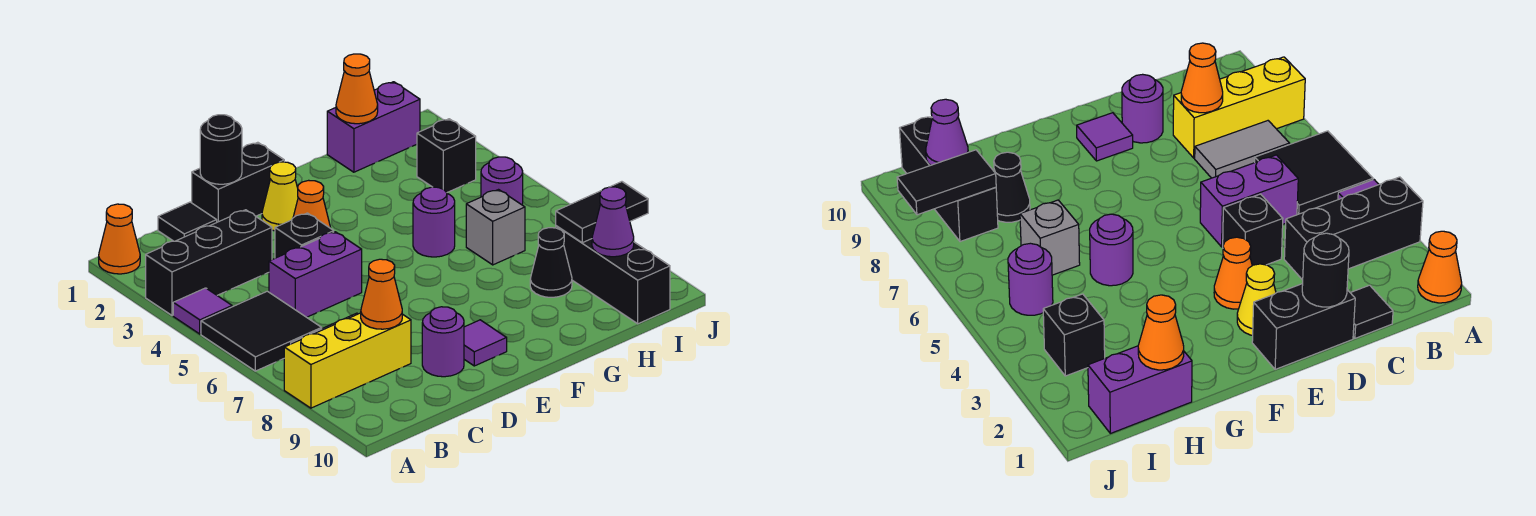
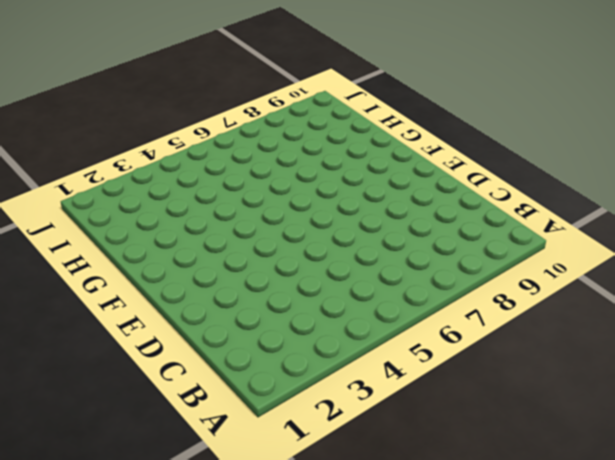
none -> orange cone A1 level 1
none -> black brick A3:C3 level 1
none -> purple tile A4 level 1

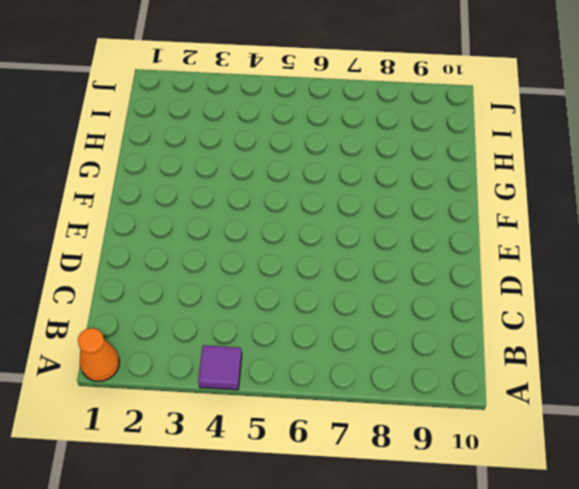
none -> black brick A3:C3 level 1
none -> black tile A5:B6 level 1
none -> yellow brick A8:C8 level 1

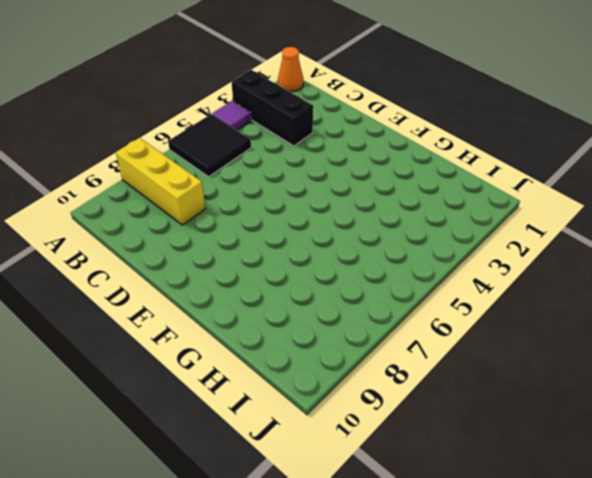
none -> grey tile B7:C7 level 1
none -> black tile C1 level 1
none -> purple brick C5:D5 level 1

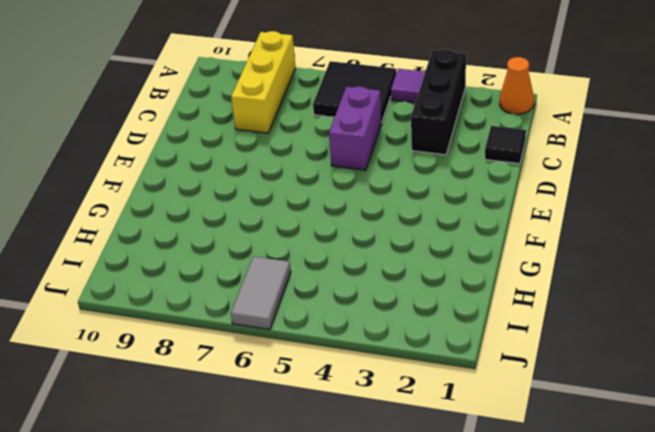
grey tile I6:J6 level 1 -> grey tile B7:C7 level 1
none -> black brick D1:E1 level 1
none -> black brick D4 level 1
none -> purple round brick D9 level 1

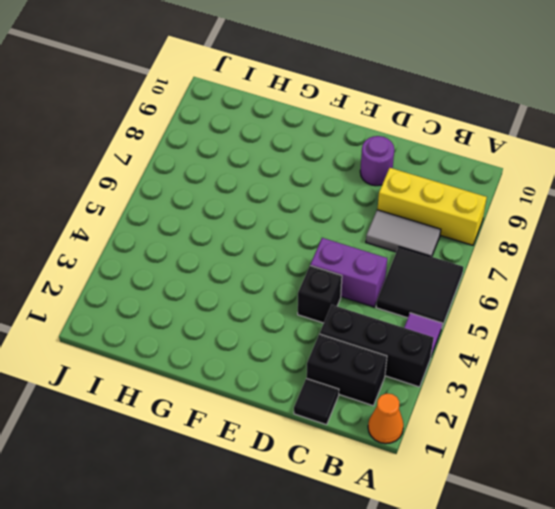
black brick B2:C2 level 1 -> black brick D1:E1 level 1
none -> yellow cone E2 level 1
none -> orange cone E3 level 1
none -> purple tile E9 level 1

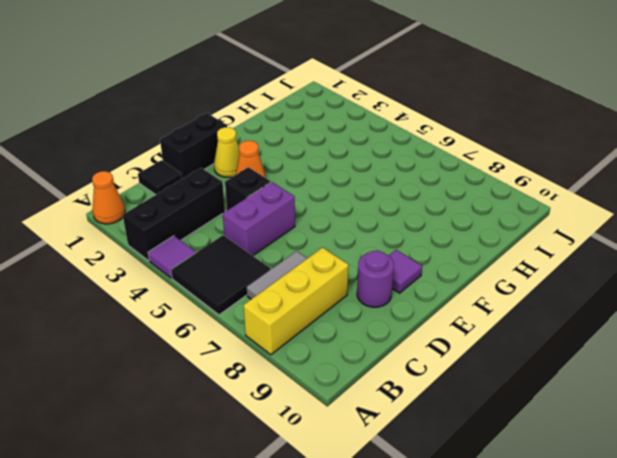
none -> purple round brick G5 level 1
none -> purple brick H1:I1 level 1
none -> grey brick H6 level 1

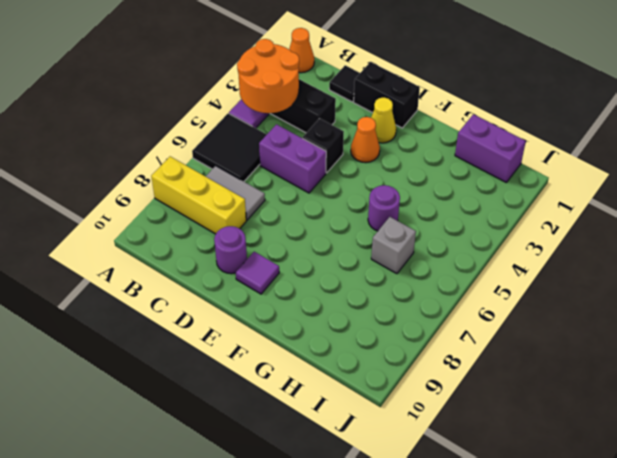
orange round brick A3:B4 level 2 -> none
none -> black cone H8 level 1
none -> black brick I3 level 1
none -> purple round brick I5 level 1

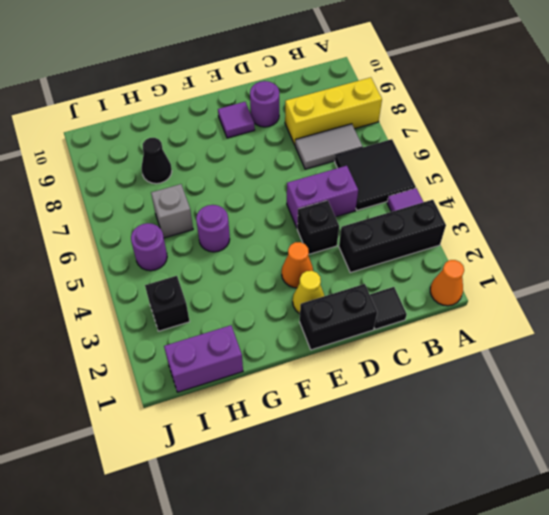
none -> black brick I8:I10 level 1
none -> orange cone C8 level 2
none -> black round brick D1 level 2

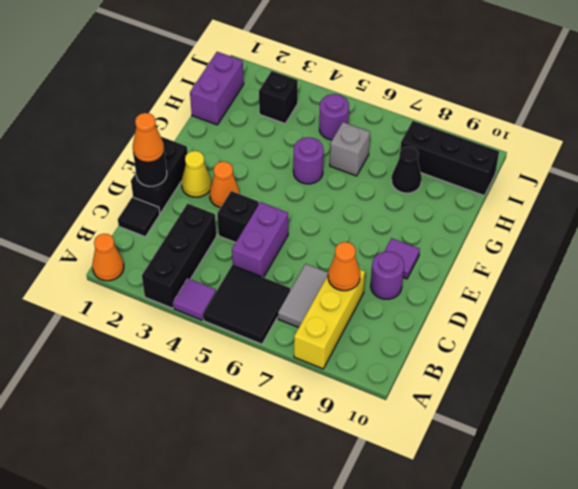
orange cone D1 level 3 -> orange cone H1 level 2
none -> black tile I8:J8 level 2
none -> purple cone I9 level 2

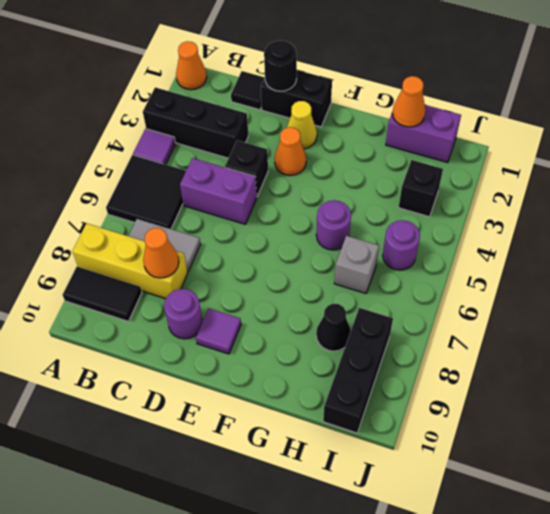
black tile A9:B9 level 1 -> black tile I8:J8 level 2
none -> purple cone I9 level 2

